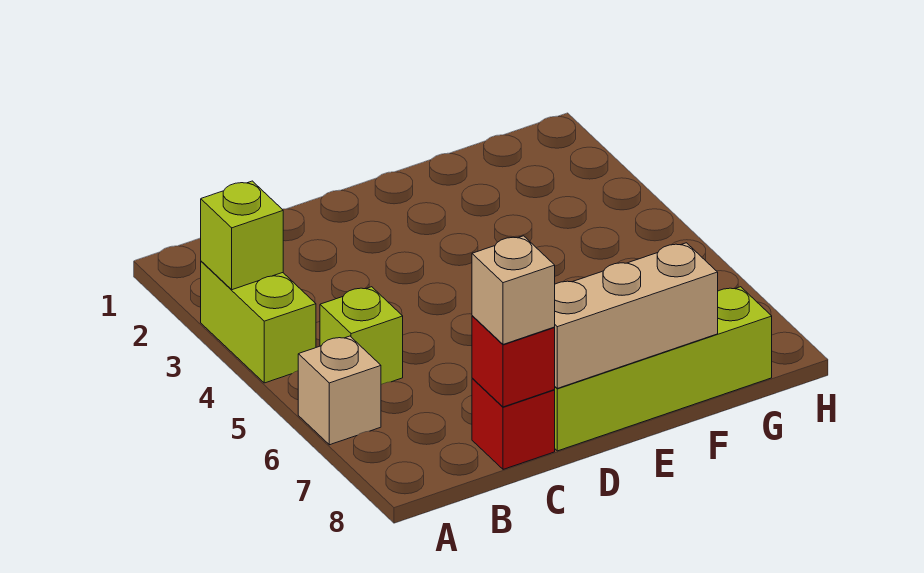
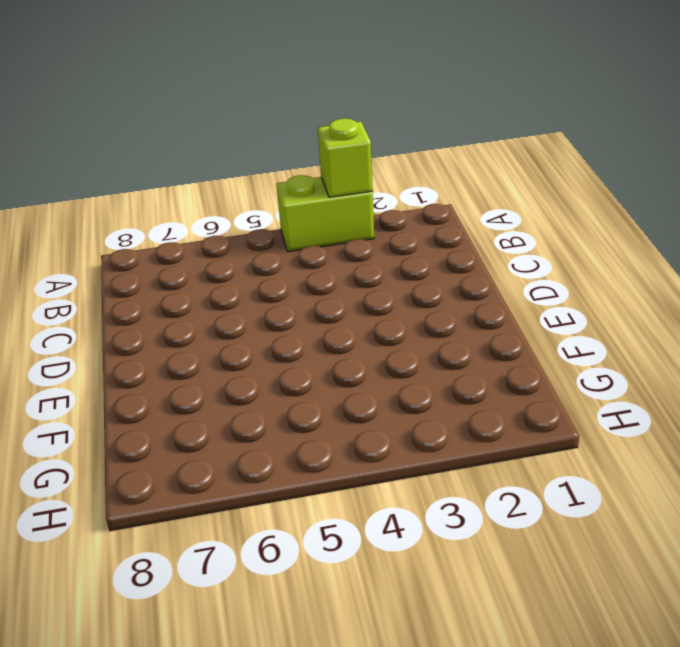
none -> tan brick A6 level 1
none -> lime brick B5 level 1

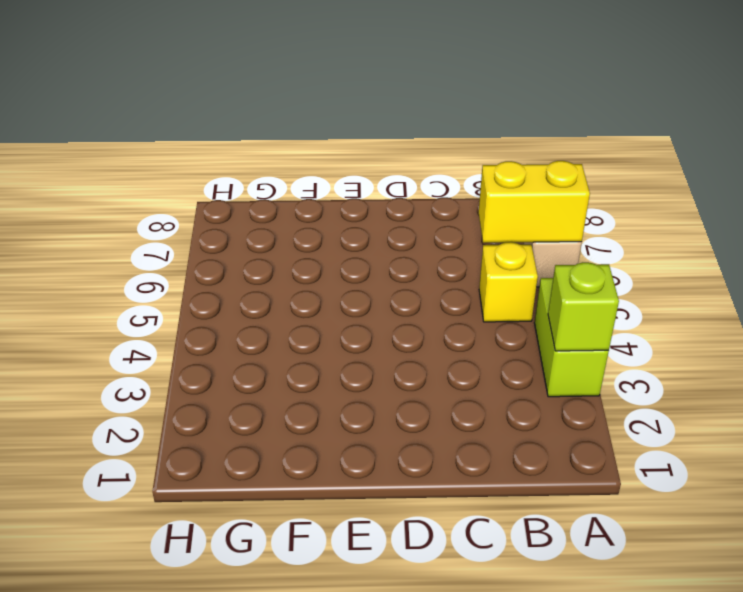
yellow brick A6:B6 level 2 -> none
yellow brick B5 level 1 -> lime brick B5 level 1
none -> red brick C8 level 1
none -> lime brick D8:G8 level 1

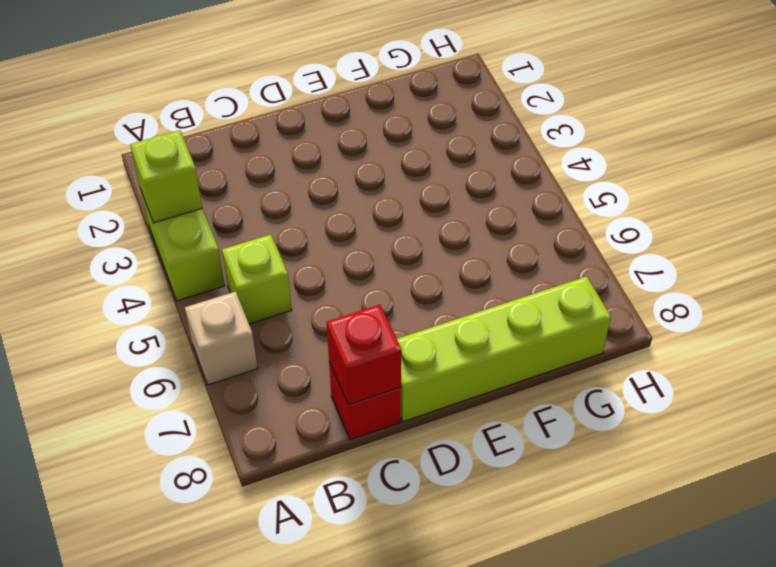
none -> tan brick D8:F8 level 2
none -> tan brick C8 level 3

